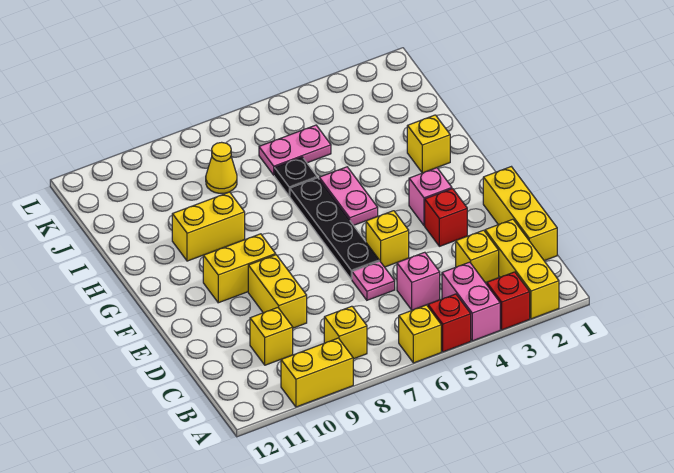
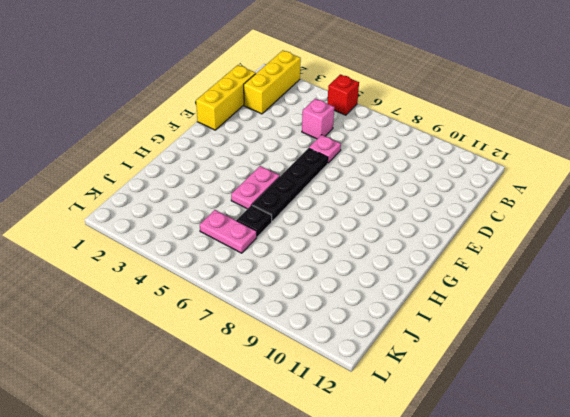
none -> red brick A3 level 1
none -> pink brick A4:B4 level 1
none -> yellow brick A6 level 1

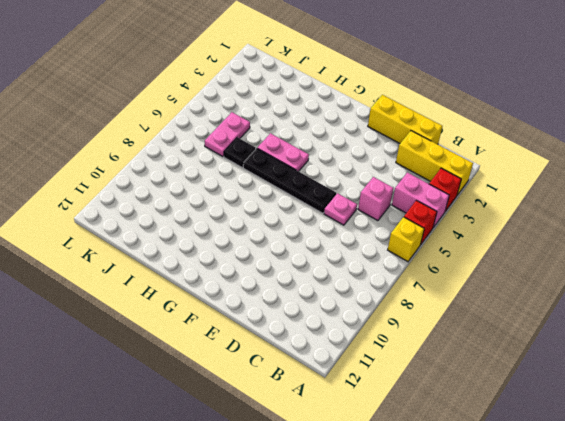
none -> yellow brick A9:A10 level 1
none -> yellow brick B8 level 1
none -> yellow brick C3 level 1

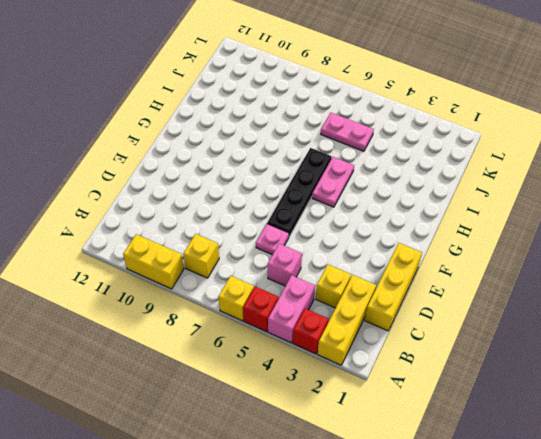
none -> yellow brick C10 level 1
none -> yellow brick D9:E9 level 1
none -> red brick E3 level 1

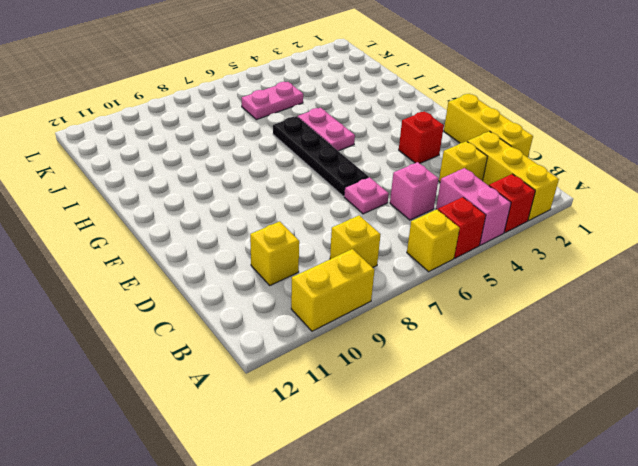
none -> yellow brick D9:E9 level 1
none -> yellow brick E5 level 1
none -> pink brick F3 level 1

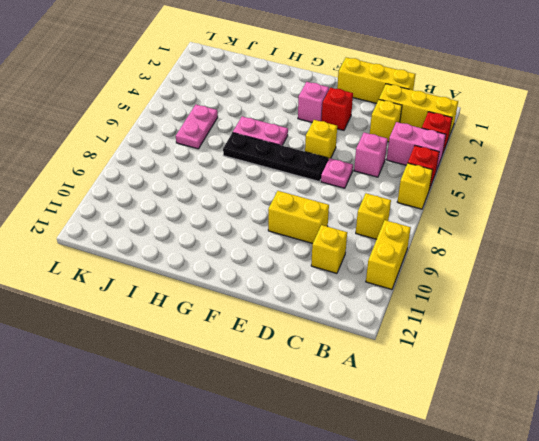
none -> yellow brick F9:F10 level 1
none -> yellow brick H2 level 1
none -> yellow brick H9:H10 level 1

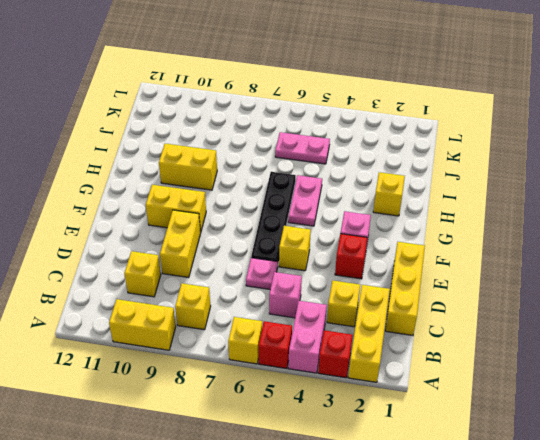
none -> black plate I6 level 1
none -> yellow cone J8 level 1

